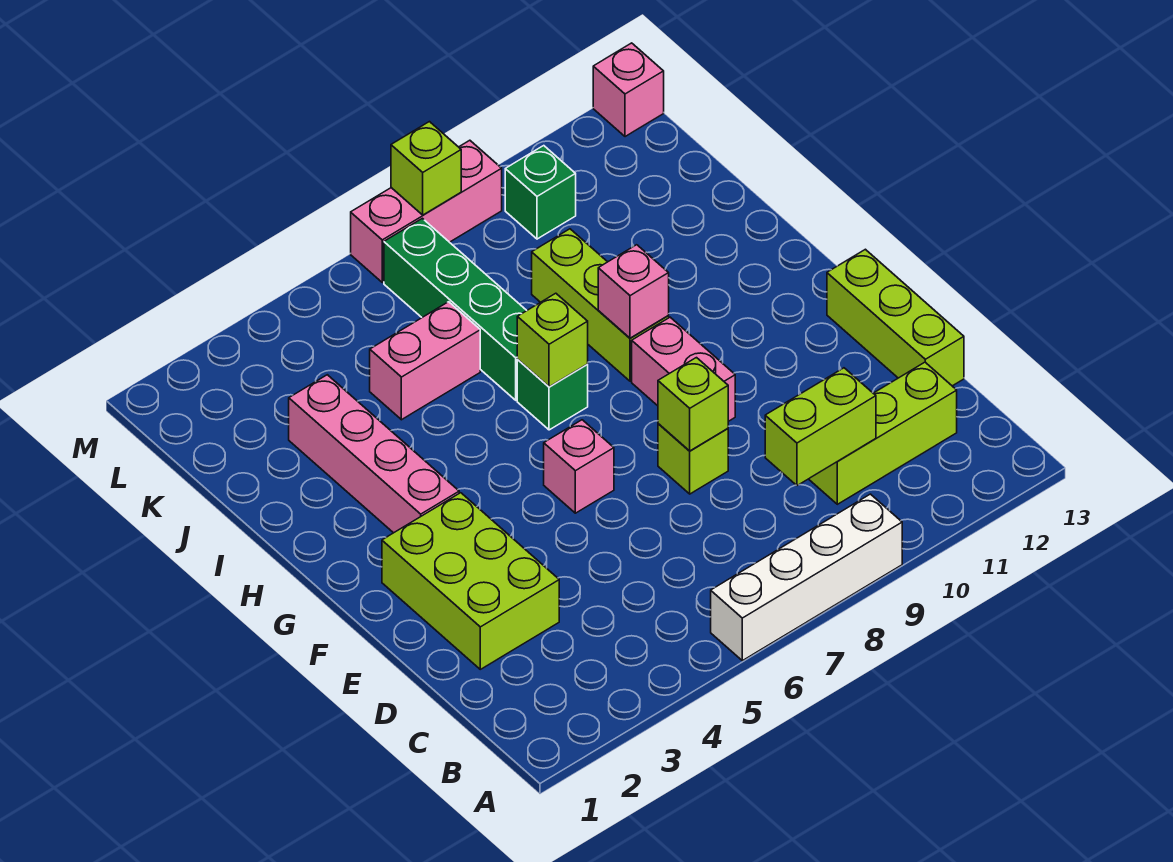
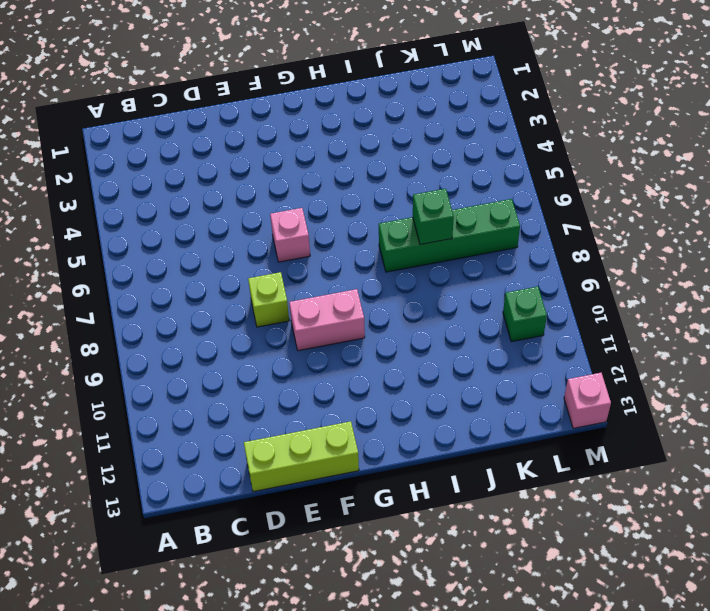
green brick J7 level 2 -> green brick H7 level 1
none -> white brick A6:A9 level 1
none -> lime brick C10:C12 level 1
none -> lime brick D2:F3 level 1

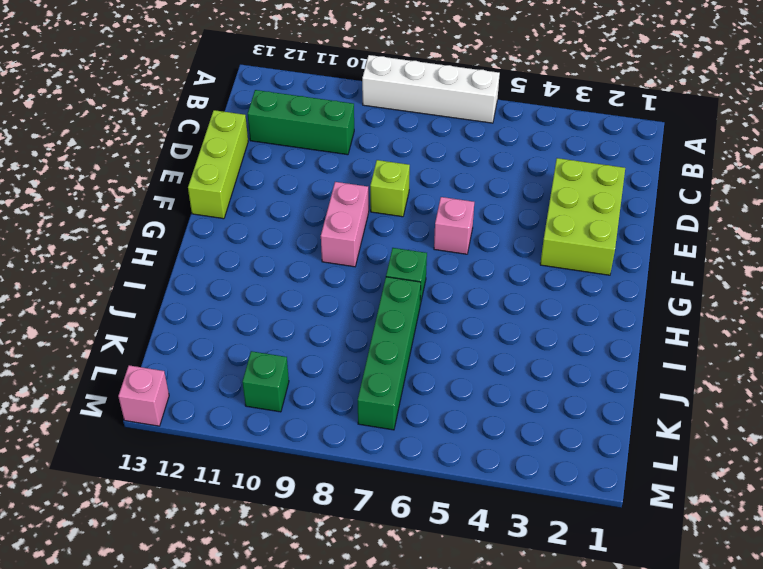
green brick C10:C12 level 1 -> lime brick C10:C12 level 1
none -> pink brick G3:J3 level 1
none -> lime brick H9:J9 level 1
none -> pink brick J5:J6 level 1

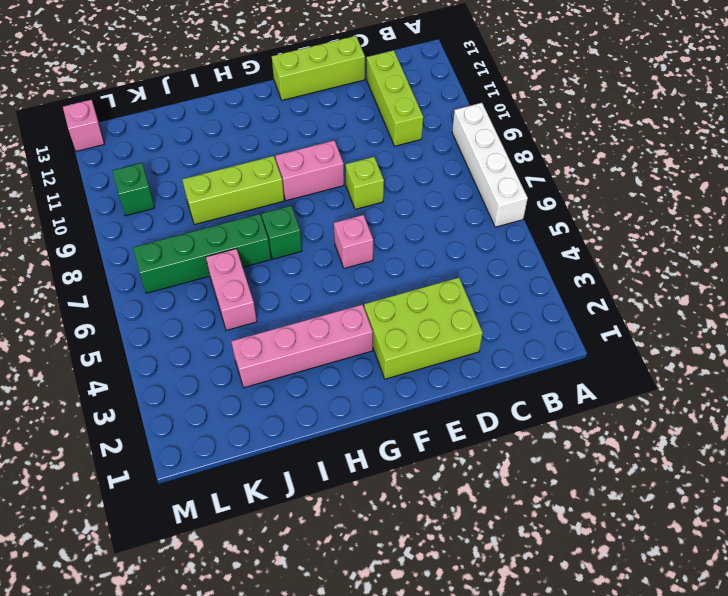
none -> pink brick M7:M9 level 1
none -> lime brick C9:C10 level 2
none -> lime brick E8 level 2

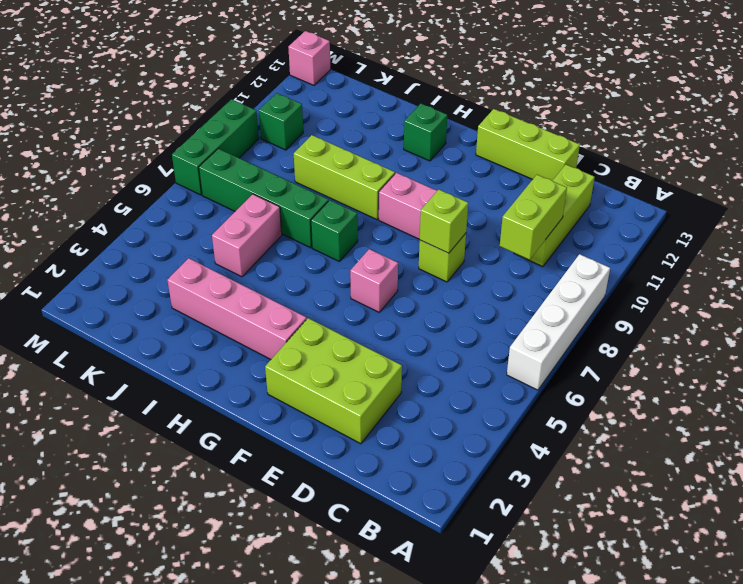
green brick H12 level 1 -> none
green brick M7:M9 level 1 -> pink brick M7:M9 level 1
none -> lime brick H7 level 2
none -> pink brick H9 level 2
none -> lime brick M8 level 2

